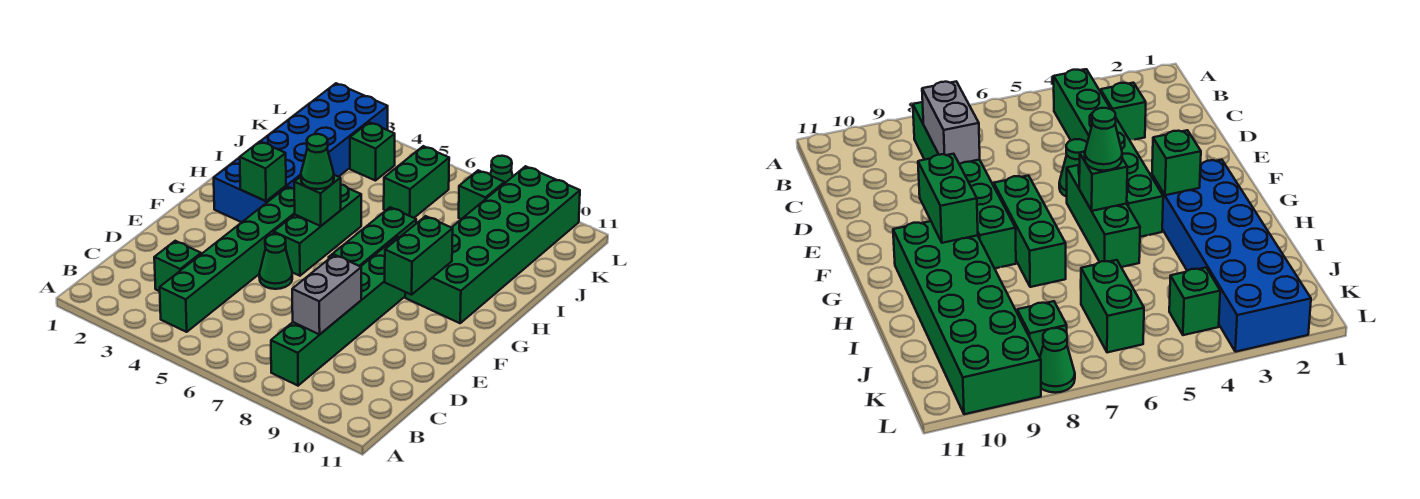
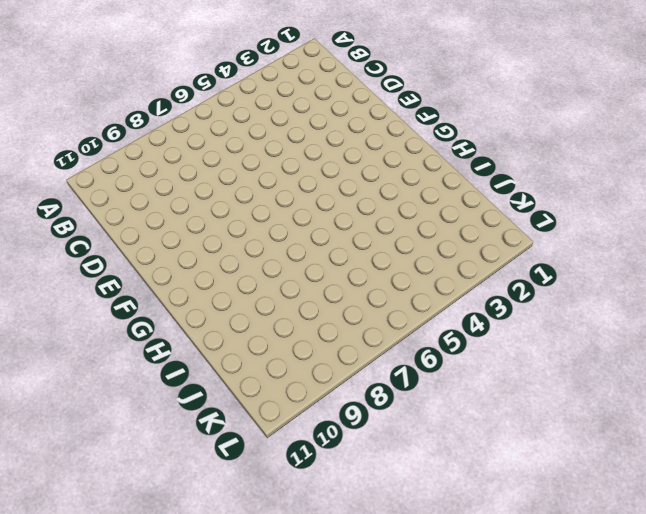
none -> green brick B4:G4 level 1
none -> green brick B8:G8 level 1
none -> green brick C3 level 1

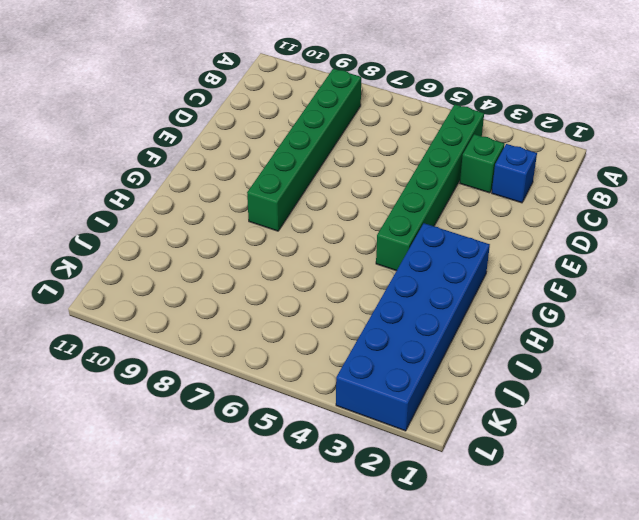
blue brick C2 level 1 -> none
none -> green cone E5 level 1
none -> green brick F5:H5 level 1
none -> green brick F7:H7 level 1

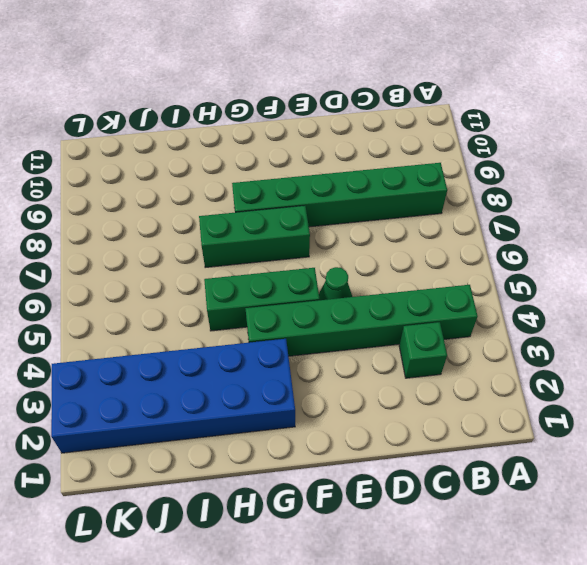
none -> green brick G9:L10 level 1
none -> green brick J6:K6 level 1
none -> green brick K4 level 1

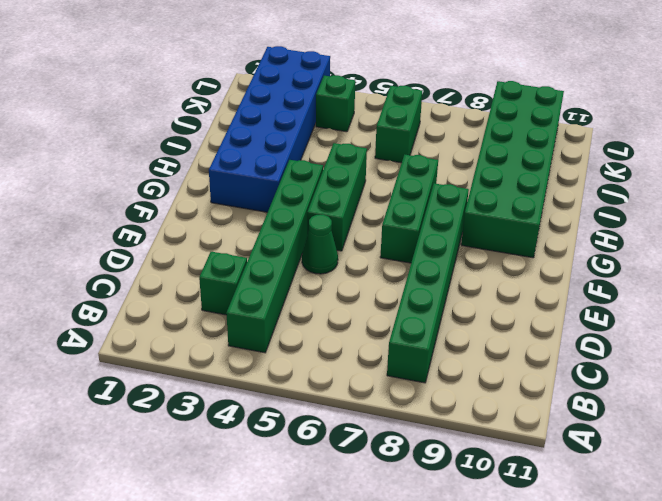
none -> green brick K8 level 1
none -> green cone L8 level 1
none -> grey brick C8:D8 level 2

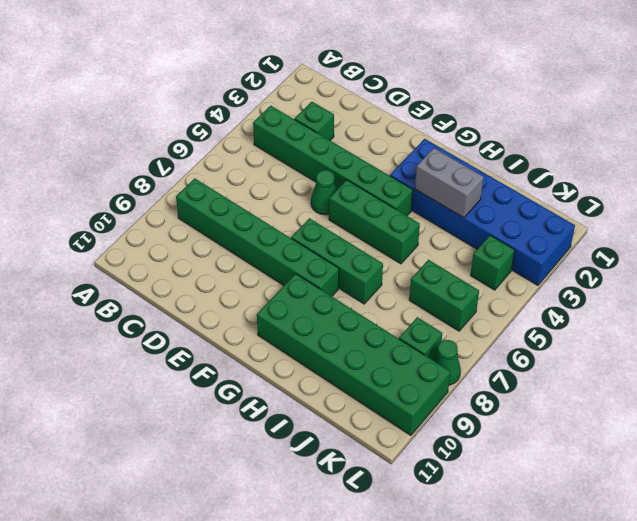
grey brick H3:I3 level 2 -> grey brick C8:D8 level 2
none -> green brick F9:G9 level 2
none -> green brick G3 level 2
none -> green brick G5 level 2

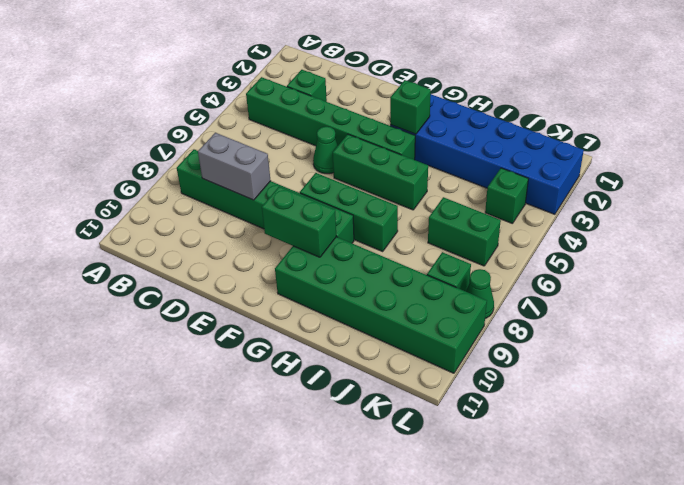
none -> green brick G5 level 2
none -> green cone G5 level 3

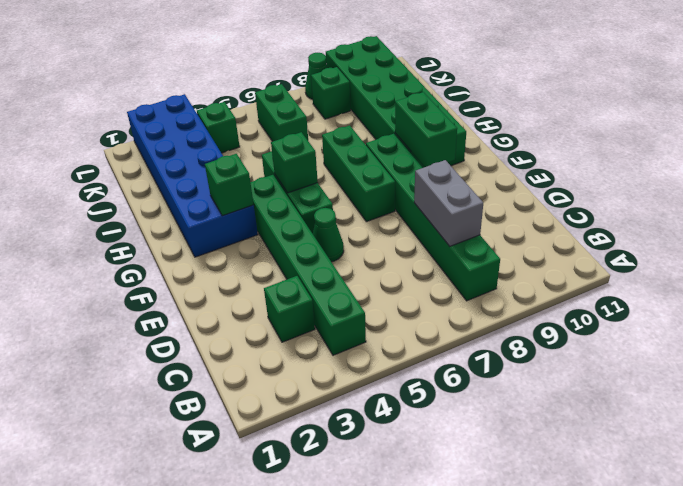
none -> green cone G5 level 3

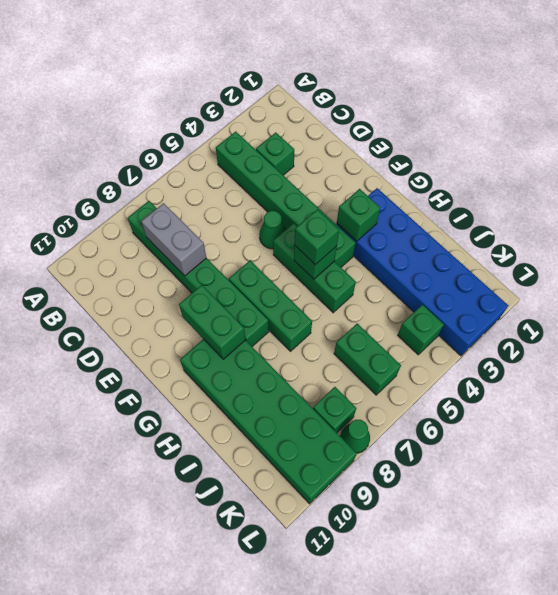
green brick G5 level 3 -> green cone G5 level 3

